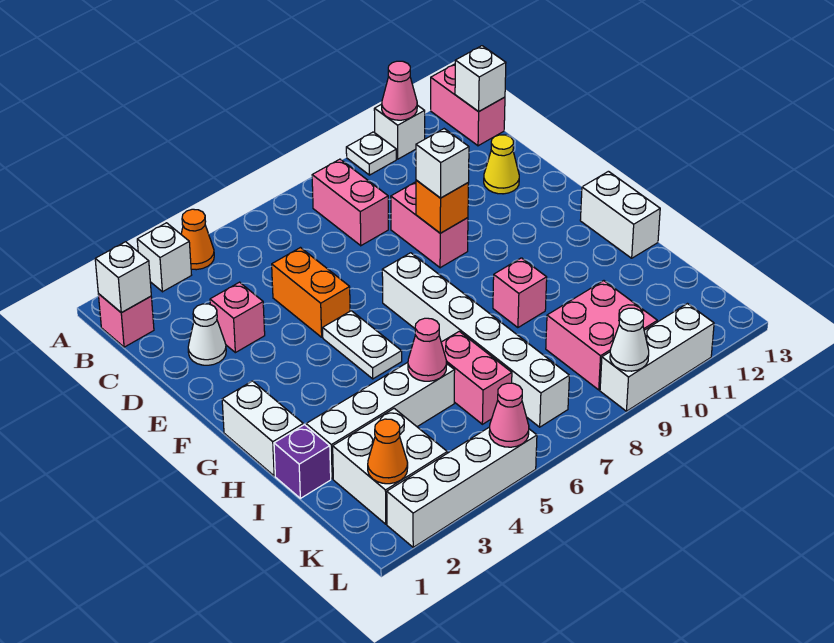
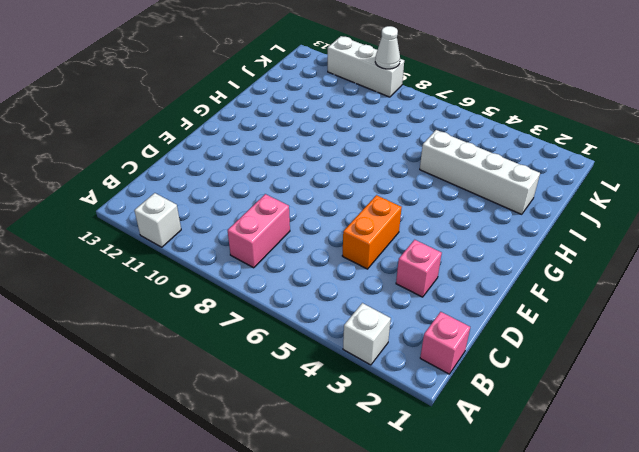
none -> orange cone A4 level 1
none -> white plate A10 level 1
none -> pink brick A13:B13 level 1
none -> white cone D2 level 1

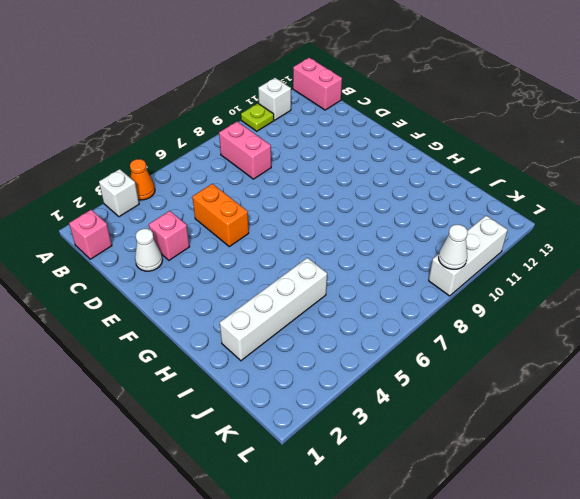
lime plate A10 level 1 -> white plate A10 level 1
none -> pink brick D9:E9 level 1
none -> yellow cone D12 level 1
none -> white plate F5:G5 level 1
none -> white brick F7:K7 level 1

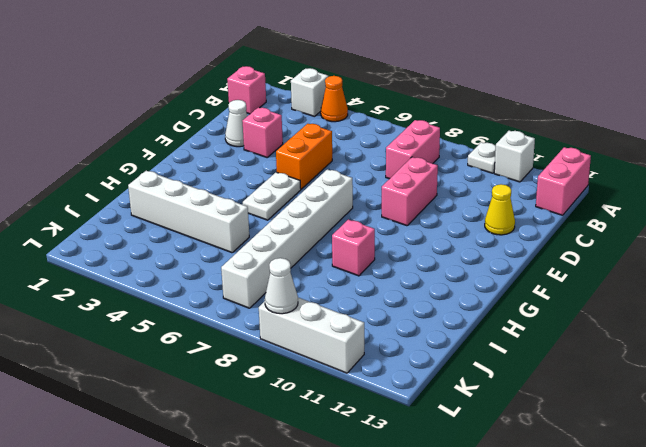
none -> white brick G1:H1 level 1
none -> white brick G13:H13 level 1
none -> purple brick I1 level 1
none -> pink brick I6:J6 level 1

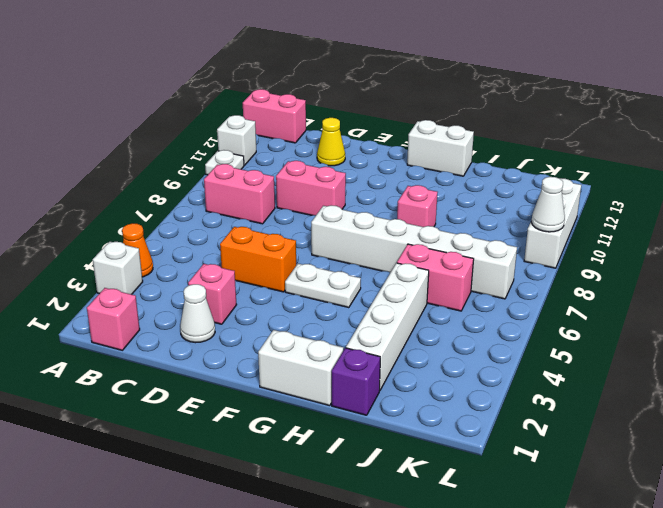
none -> white brick J2:K3 level 1
none -> pink brick J9:K10 level 1
none -> white brick L2:L5 level 1
none -> pink cone A11 level 2

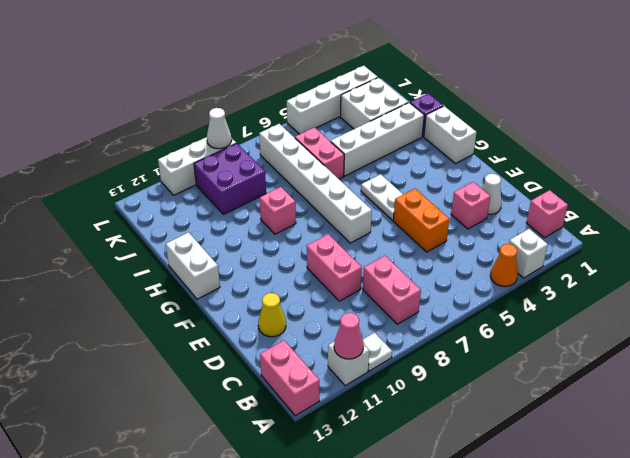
purple brick J9:K10 level 1 -> pink brick J9:K10 level 1
none -> white brick B1 level 2
none -> white brick B13 level 2
none -> orange brick E9 level 2
none -> pink cone I5 level 2

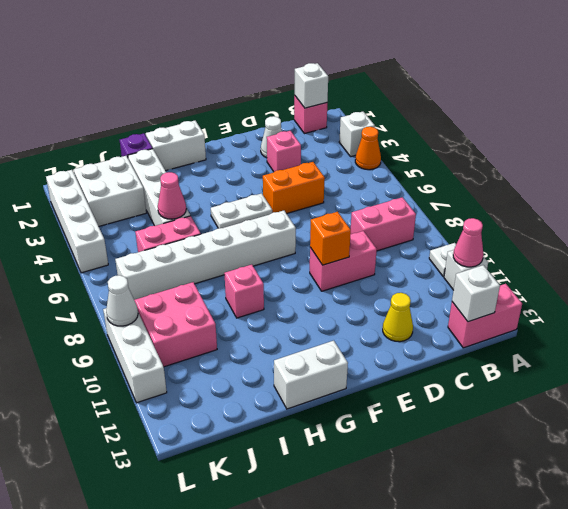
none -> orange cone K2 level 2
none -> pink cone L5 level 2
none -> white brick E9 level 3

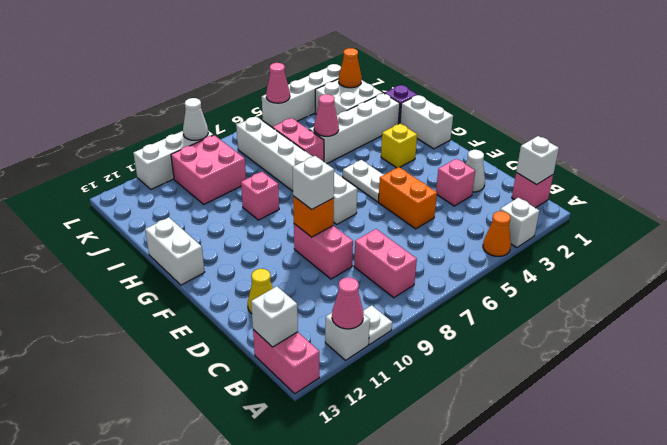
yellow brick G3 level 1 -> none

